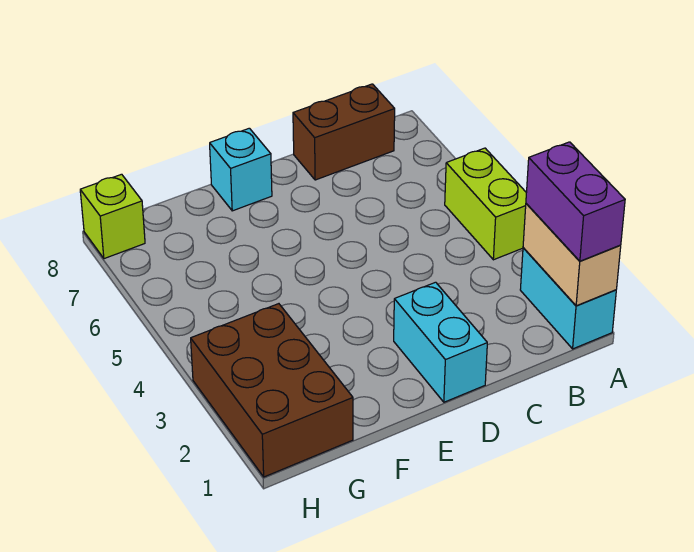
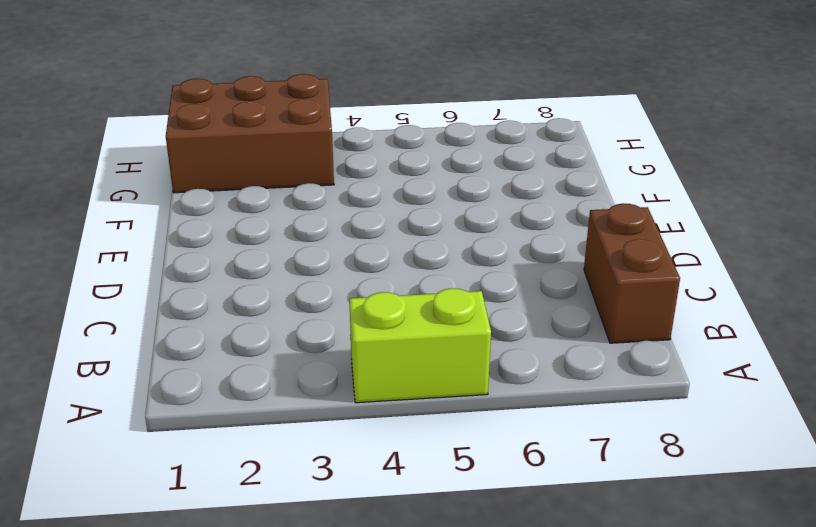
none -> cyan brick A1:A2 level 1
none -> cyan brick D1:D2 level 1

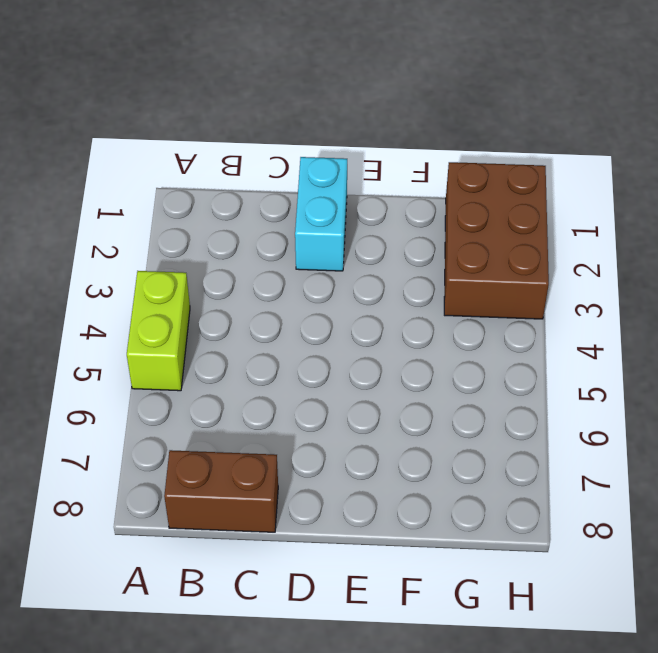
none -> cyan brick A1:A2 level 1
none -> cyan brick E8 level 1

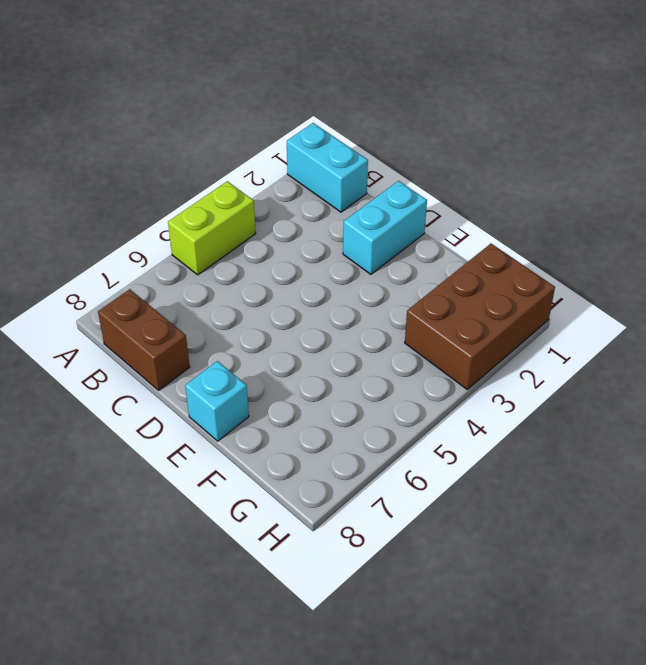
cyan brick A1:B1 level 1 -> cyan brick A1:A2 level 1
none -> lime brick H8 level 1
none -> tan brick A1:A2 level 2

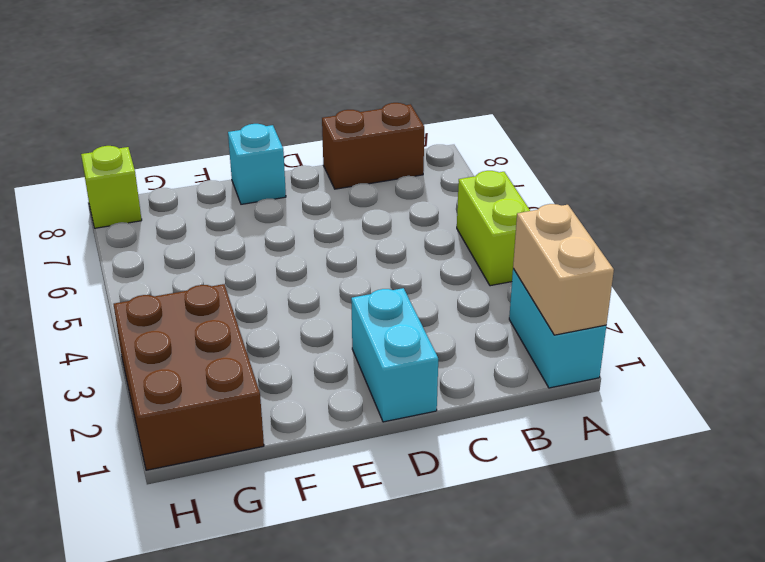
none -> purple brick A1:A2 level 3

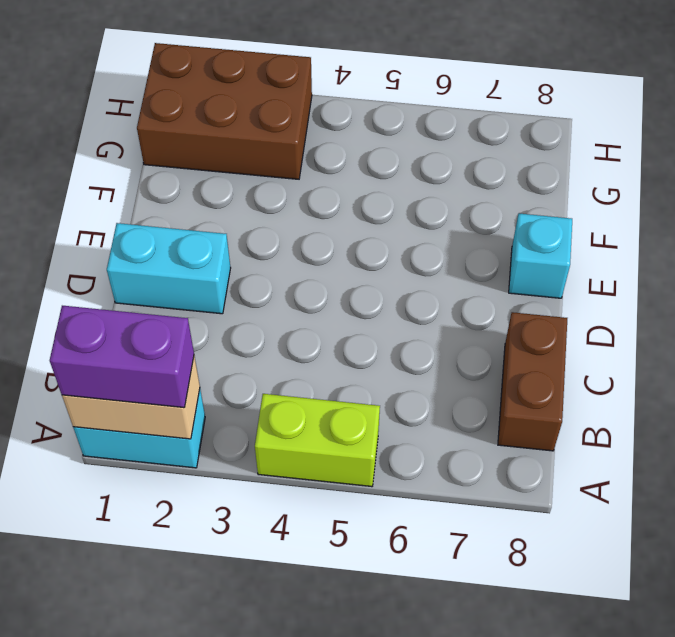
none -> lime brick H8 level 1

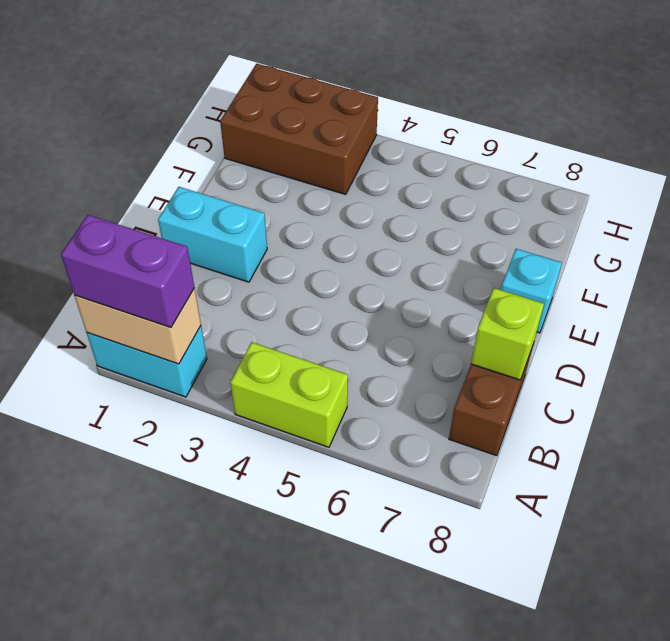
lime brick C8 level 2 -> lime brick H8 level 1

